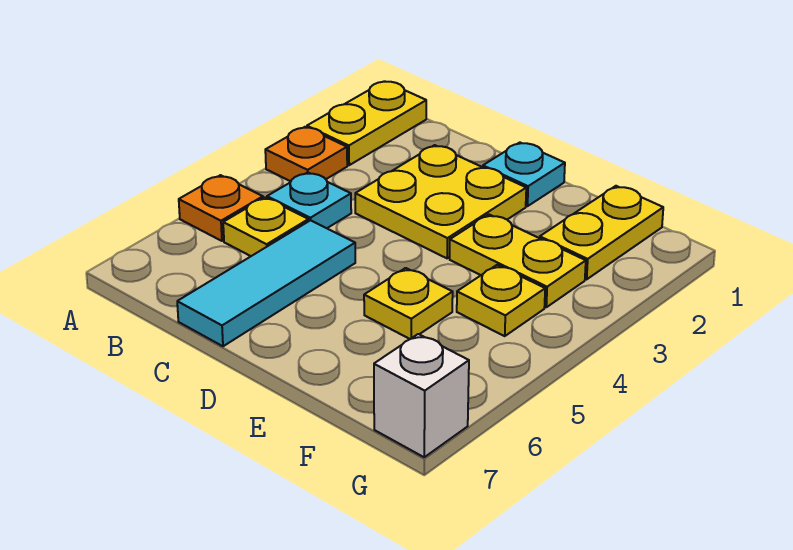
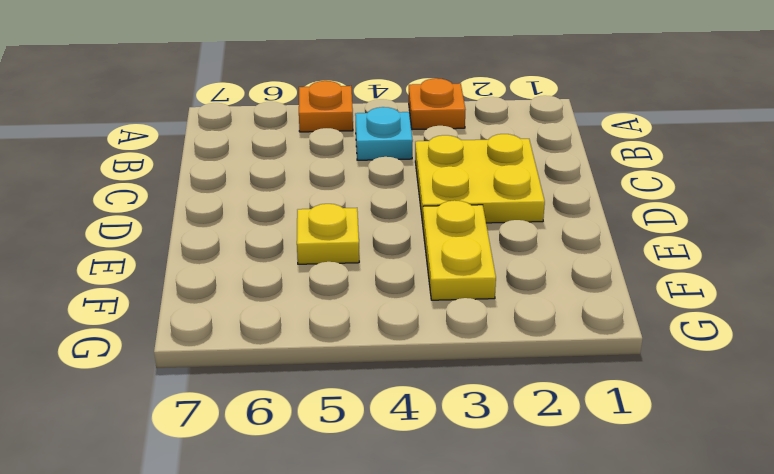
none -> yellow plate A1:A2 level 1
none -> yellow plate B5 level 1
none -> cyan tile C5:C7 level 1

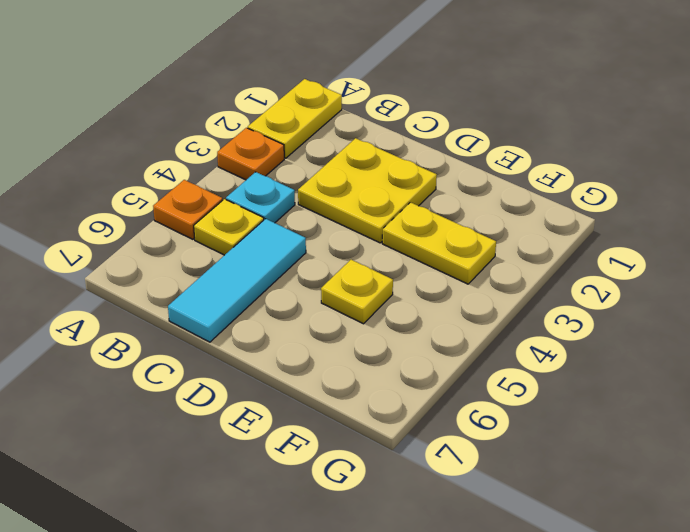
none -> cyan plate D1 level 1
none -> yellow plate F1:F2 level 1
none -> yellow plate F4 level 1

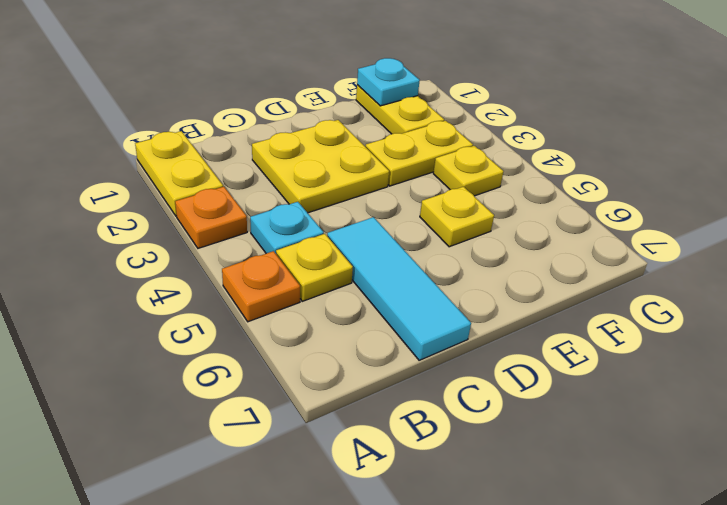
cyan plate F1 level 2 -> cyan plate D1 level 1
none -> white brick G7 level 1

